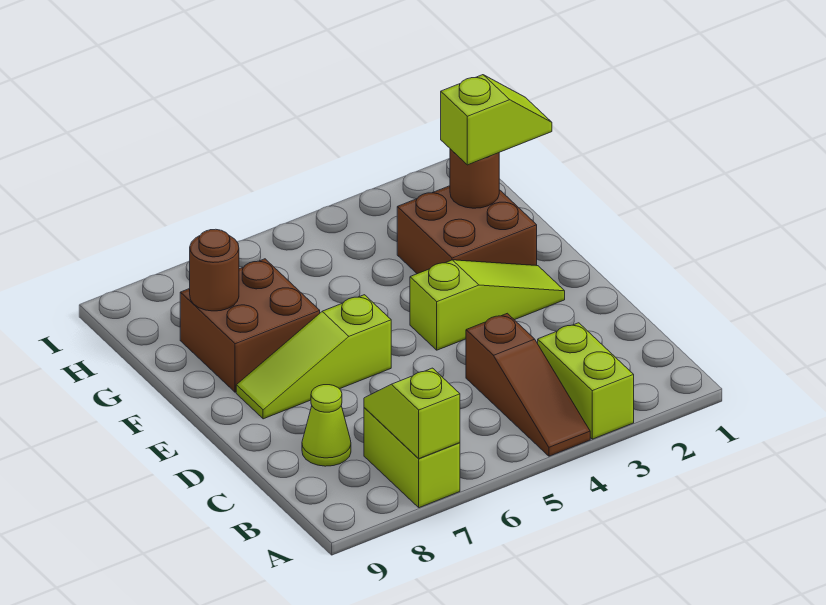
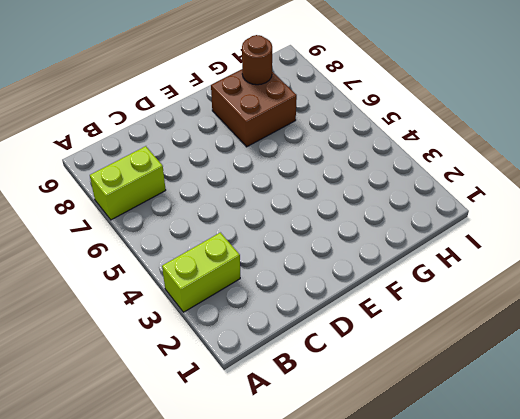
none -> brown slope A4:C4 level 1 top C
none -> lime cone C8 level 1
none -> lime slope E2:E4 level 1 top 4

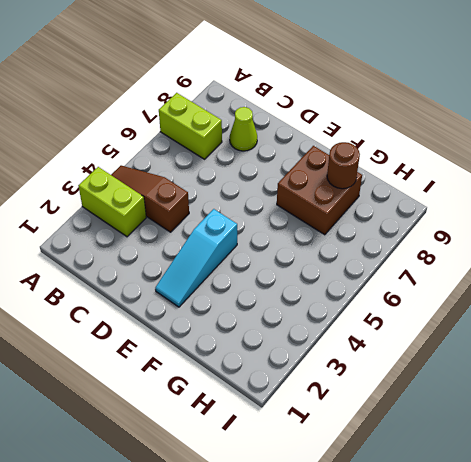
cyan slope E2:E4 level 1 top 4 -> lime slope E2:E4 level 1 top 4
none -> lime slope E6:E8 level 1 top 6
none -> brown brick F2:G3 level 1
none -> lime slope A7:B7 level 2 top A

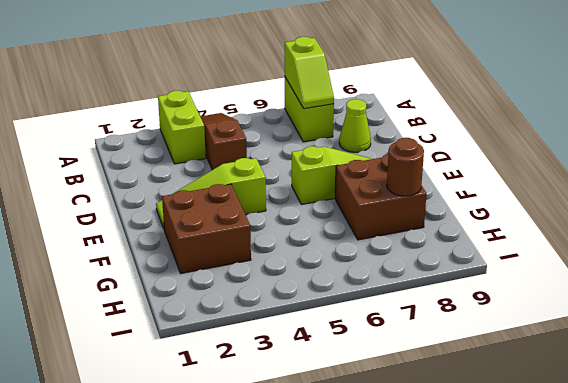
none -> brown round brick G2 level 2
none -> lime slope G1:G2 level 3 top 2

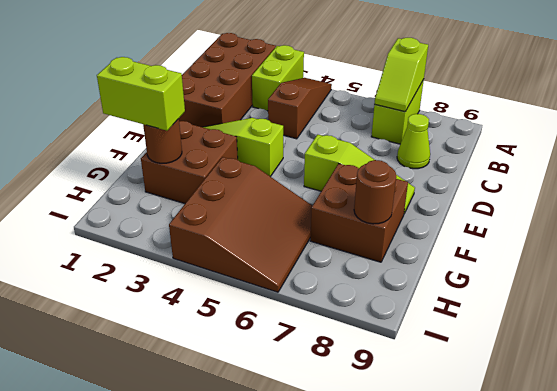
brown brick A1:D2 level 1 -> none
lime brick G1:G2 level 3 -> lime slope G1:G2 level 3 top 2
brown slope G4:I6 level 1 top 4 -> none

